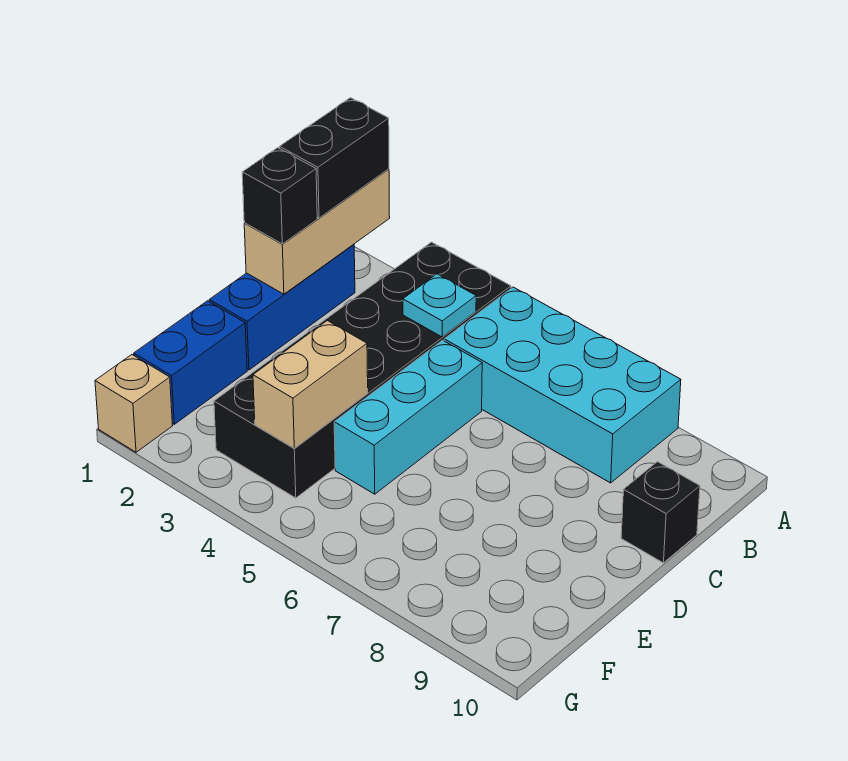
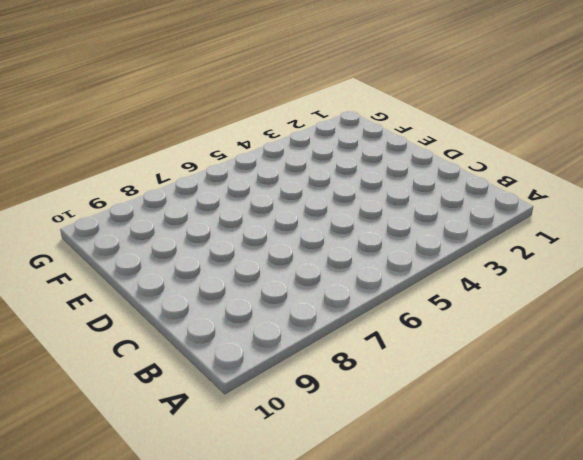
none -> black brick A3:F4 level 1
none -> cyan brick A5:B8 level 1
none -> blue brick B1:D1 level 1

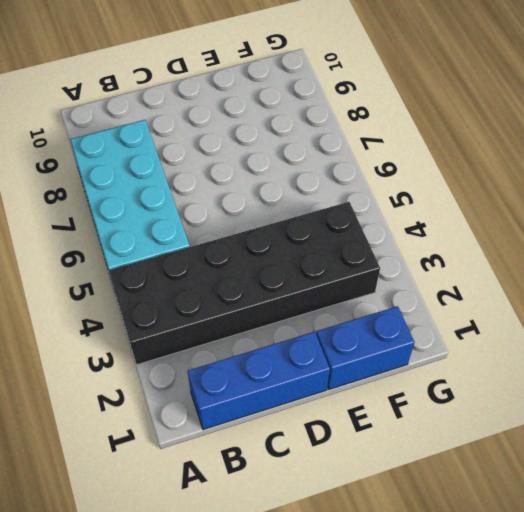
none -> cyan brick C5:E5 level 1
none -> black brick C10 level 1
none -> tan brick G1 level 1

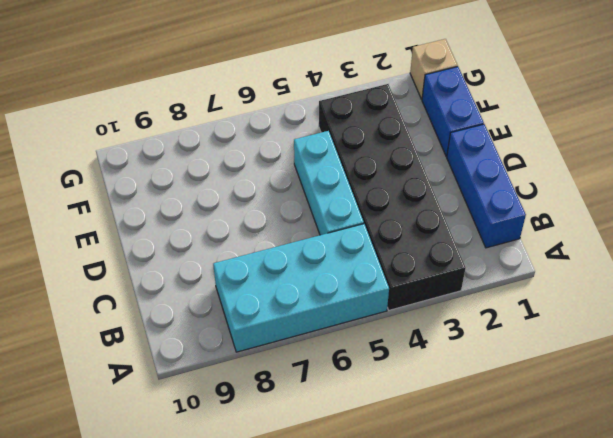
none -> black brick C10 level 1
none -> tan brick A1:C1 level 2
none -> cyan plate B4 level 2

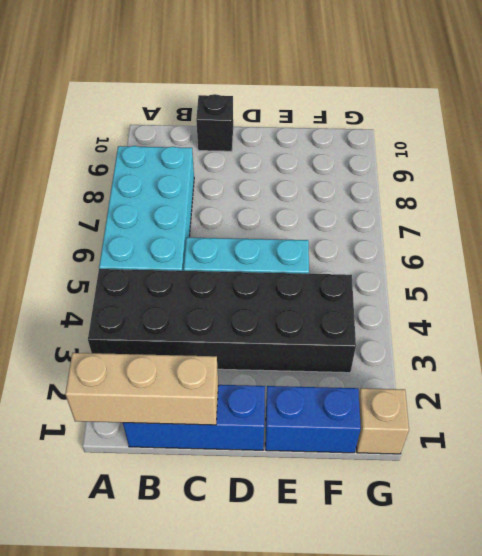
none -> cyan plate B4 level 2
none -> tan brick E4:F4 level 2
none -> black brick A1:B1 level 3

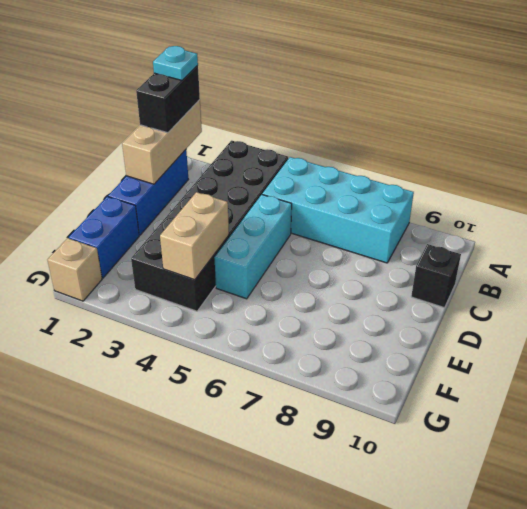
cyan plate A1 level 4 -> cyan plate B4 level 2
none -> black brick C1 level 3

